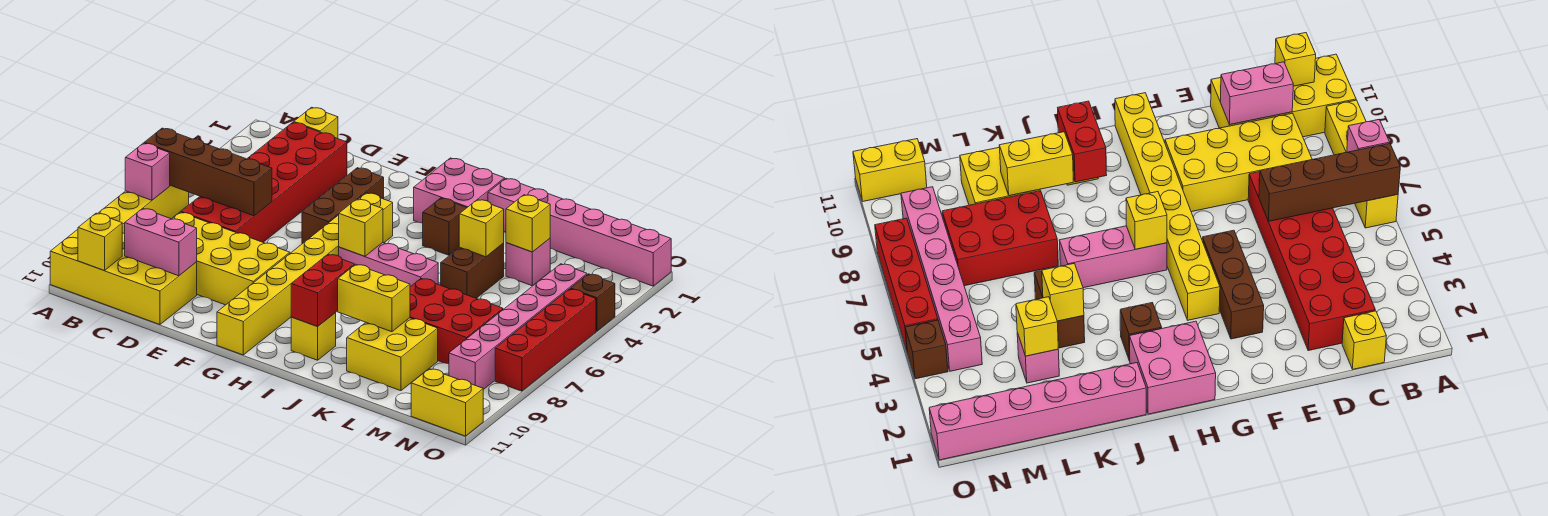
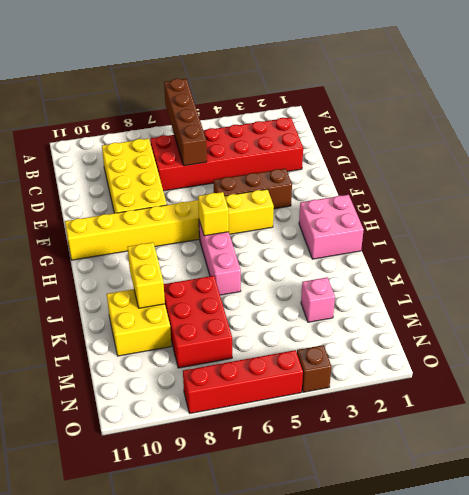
none -> yellow brick A6:A9 level 1
none -> yellow brick A10:D11 level 1
none -> yellow brick C1 level 1

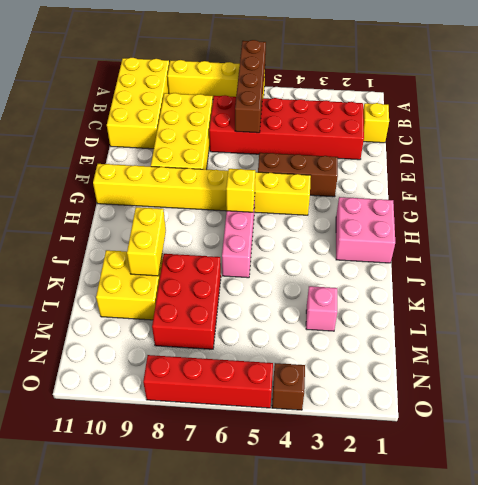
none -> brown brick I3 level 1
none -> yellow brick I10 level 1
none -> pink brick J1:O1 level 1

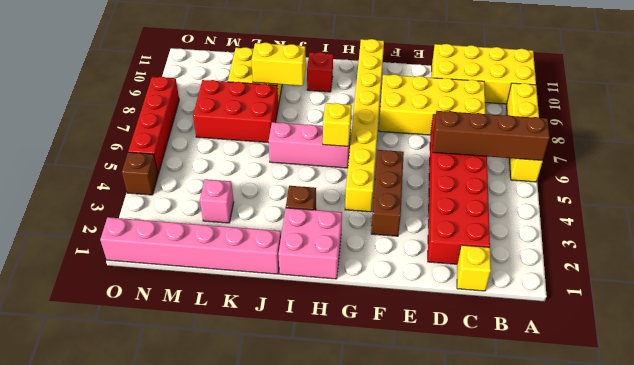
red brick I10 level 1 -> yellow brick I10 level 1
none -> brown brick K4:K5 level 1
none -> pink brick N4:N9 level 1
none -> yellow brick N11:O11 level 1

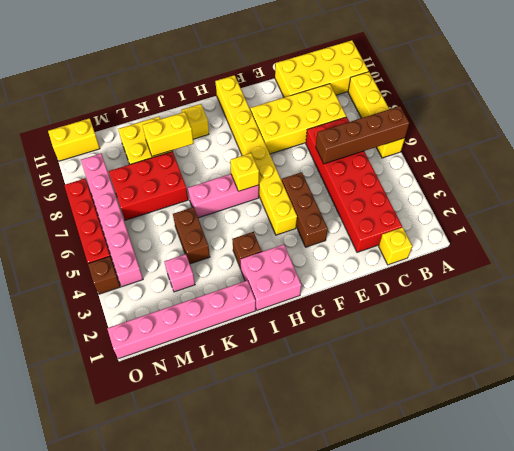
none -> pink brick A7 level 2
none -> yellow brick B11 level 2
none -> pink brick C10:D10 level 2

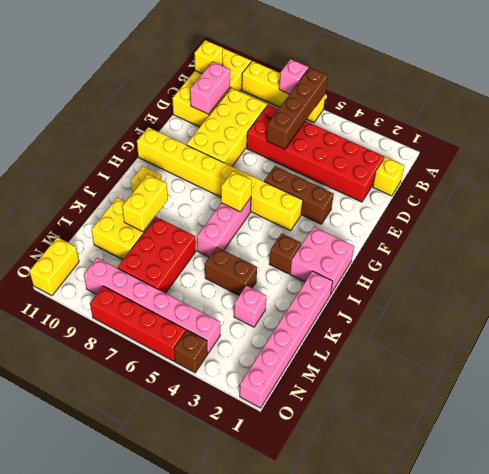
none -> red brick I9:I10 level 2
none -> yellow brick K4 level 2
none -> yellow brick L3 level 2

